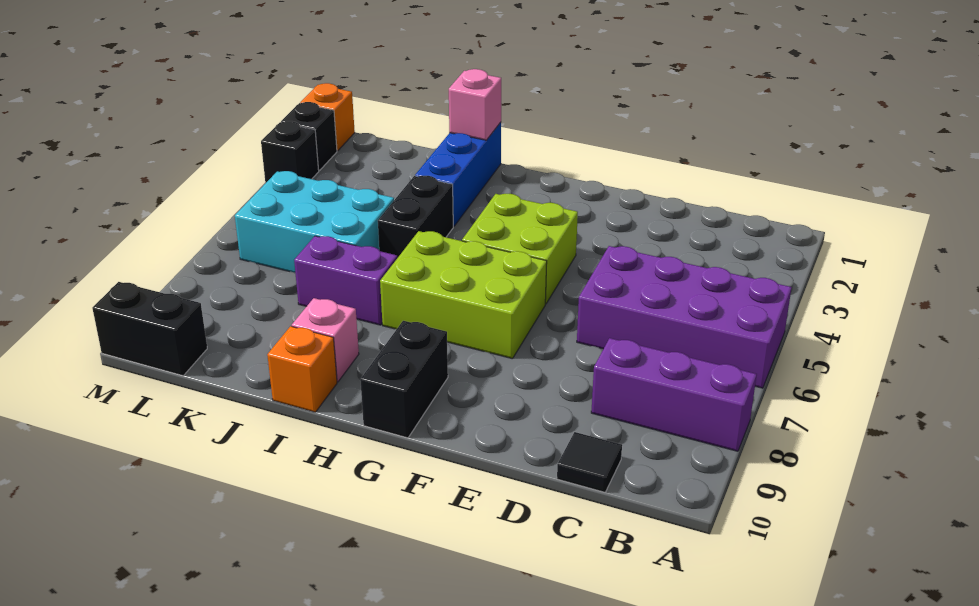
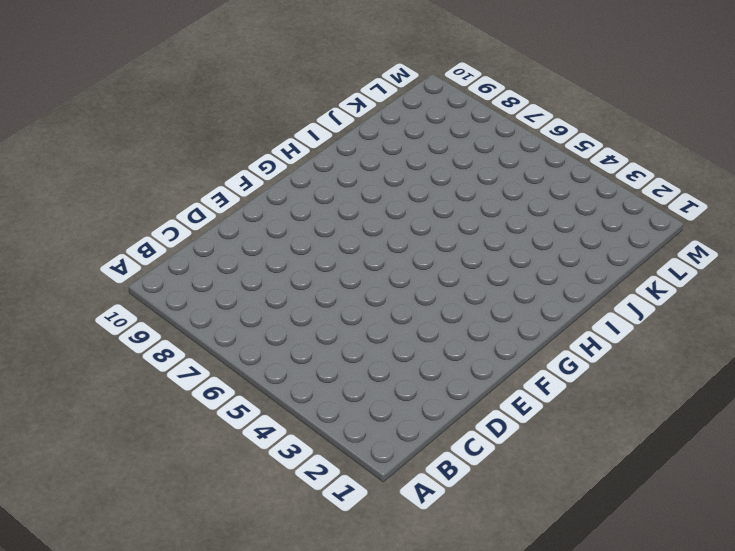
none -> purple brick A5:D6 level 1
none -> purple brick A8:C8 level 1
none -> black tile C10 level 1

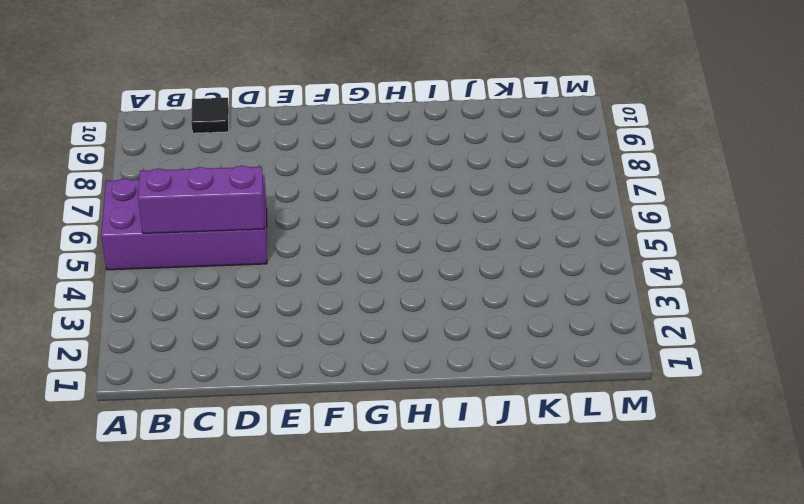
purple brick B5:D5 level 2 -> purple brick A8:C8 level 1
none -> lime brick F4:G5 level 1
none -> lime brick F6:H7 level 1
none -> black brick G9:G10 level 1

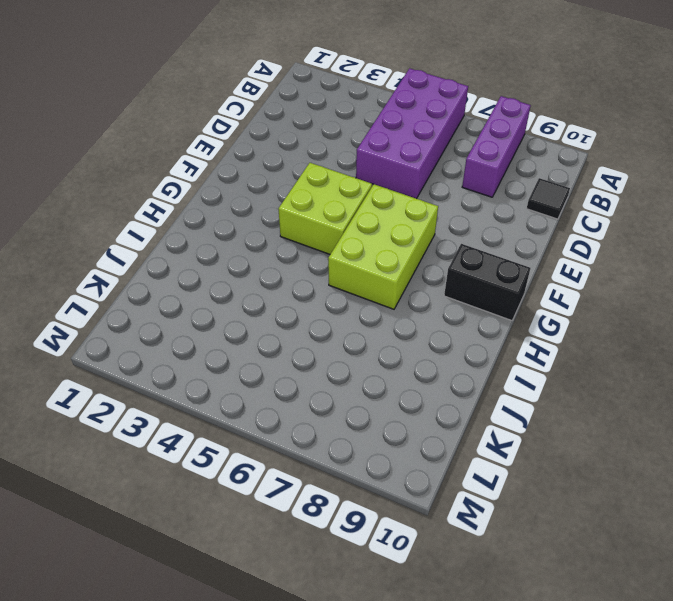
none -> blue brick I1:I3 level 1
none -> black brick I4:I5 level 1
none -> purple brick I7:J7 level 1

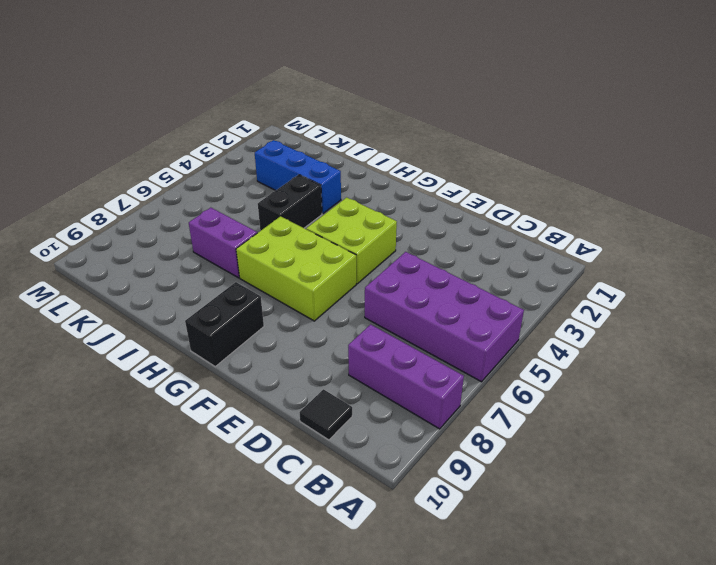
blue brick I3:K3 level 1 -> blue brick I1:I3 level 1
none -> pink brick I9 level 1
none -> orange brick I10 level 1
none -> cyan brick J5:L6 level 1

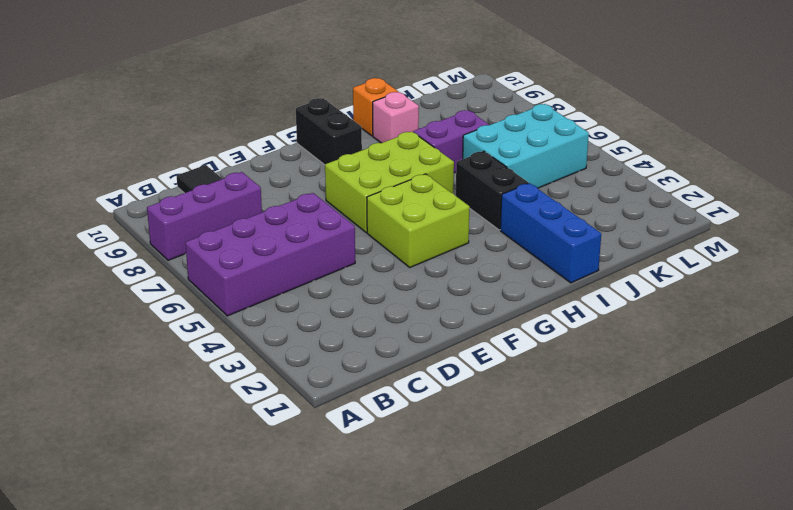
none -> black brick L10:M10 level 1
none -> orange brick M1 level 1
none -> black brick M2 level 1

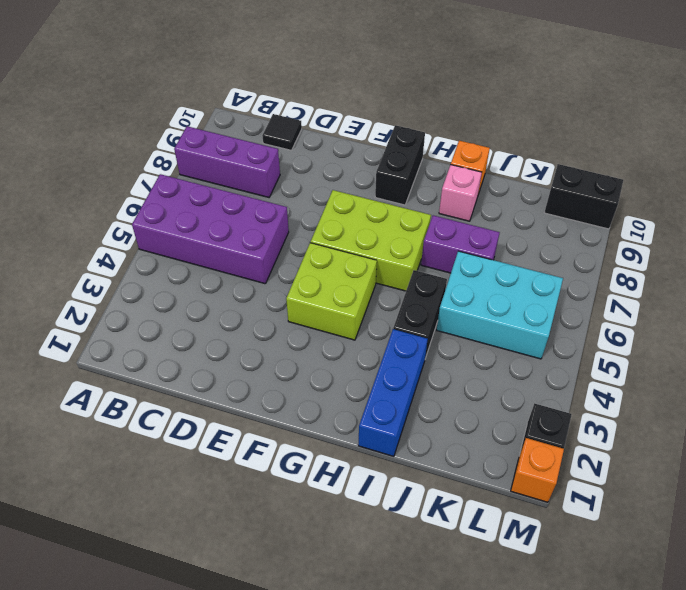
none -> black brick M3 level 1
none -> pink brick I1 level 2

